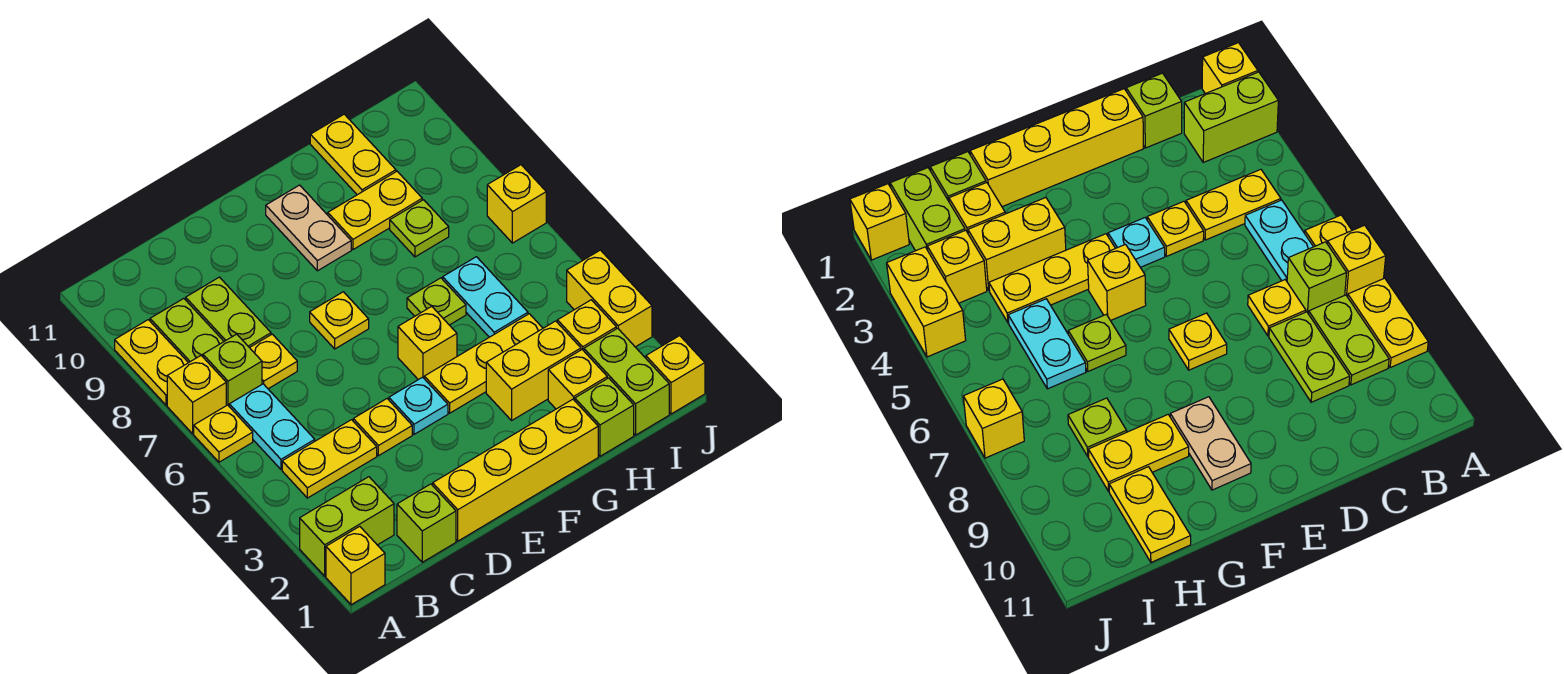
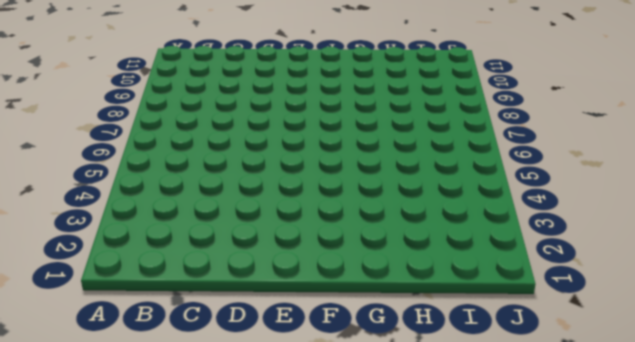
none -> yellow brick A1 level 1
none -> lime brick A2:B2 level 1
none -> yellow plate A6 level 1
none -> yellow brick A7 level 1

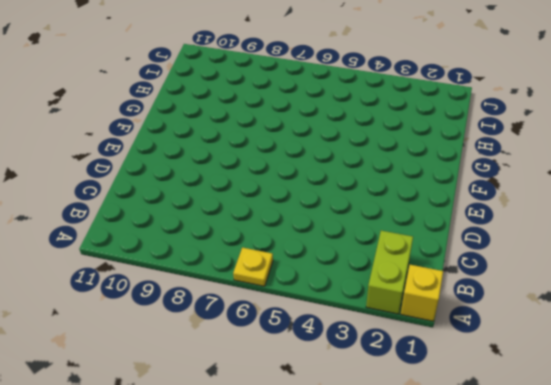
none -> yellow brick A7 level 1
none -> yellow plate A8:A9 level 1
none -> yellow plate B4:C4 level 1
none -> cyan plate B5:B6 level 1

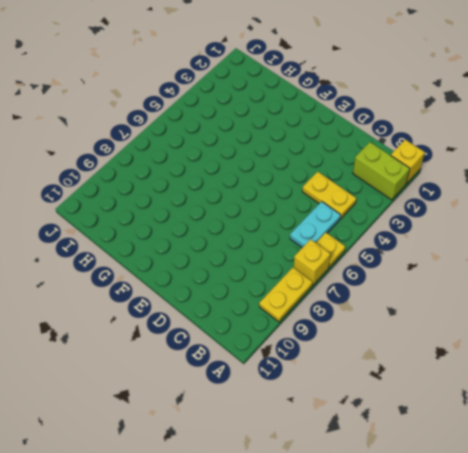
none -> lime brick B7 level 1
none -> lime plate B8:B9 level 1
none -> lime brick C1 level 1
none -> yellow plate C7 level 1

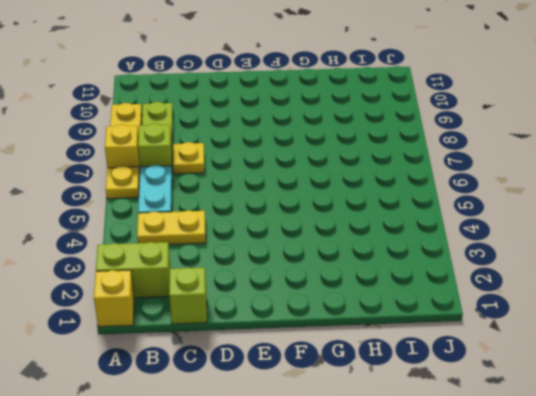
none -> lime plate C8:C9 level 1
none -> yellow brick D1:G1 level 1
none -> yellow plate D4 level 1
none -> cyan plate E4 level 1

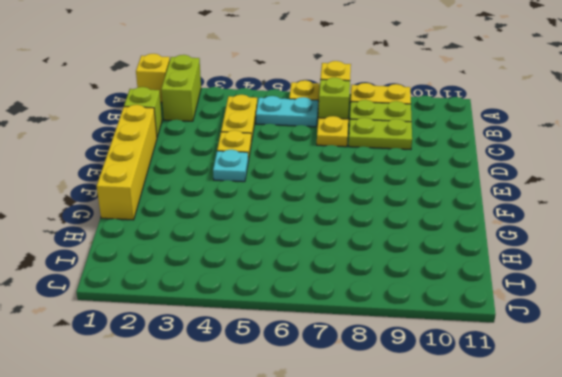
none -> yellow plate E7 level 1
none -> yellow plate F4:H4 level 1
none -> yellow brick F5 level 1
none -> tan plate F9:F10 level 1

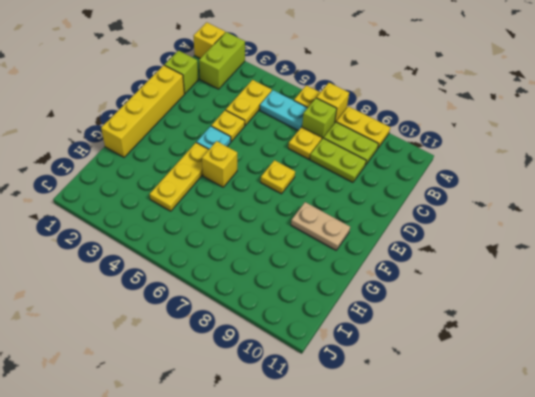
none -> yellow brick G3:H3 level 1
none -> lime plate G6 level 1
none -> yellow plate G9:H9 level 1
none -> lime brick H1 level 1

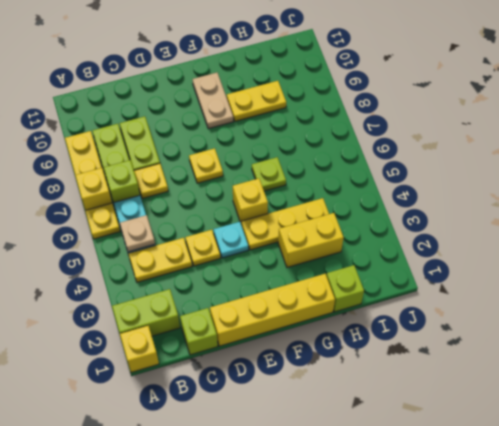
tan plate B5 level 2 -> none
none -> yellow brick H2 level 1
none -> cyan plate H5:H6 level 1
none -> lime plate H8 level 1
none -> yellow plate H10:H11 level 1

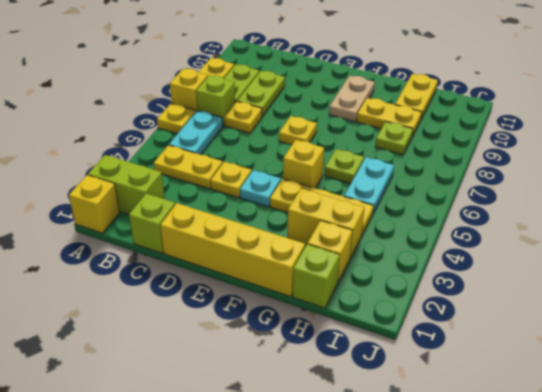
none -> lime brick I1:I2 level 1
none -> yellow brick I3 level 1
none -> yellow brick J1 level 1
none -> yellow brick J3:J4 level 1

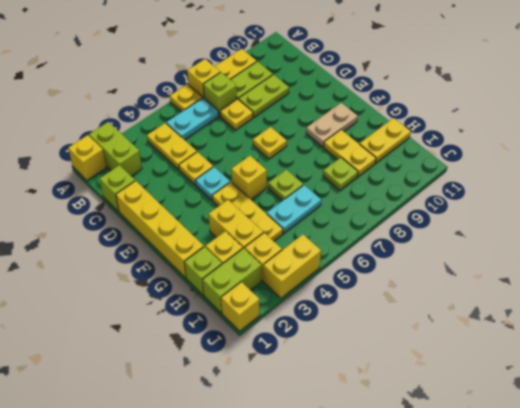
none -> yellow brick J7 level 1

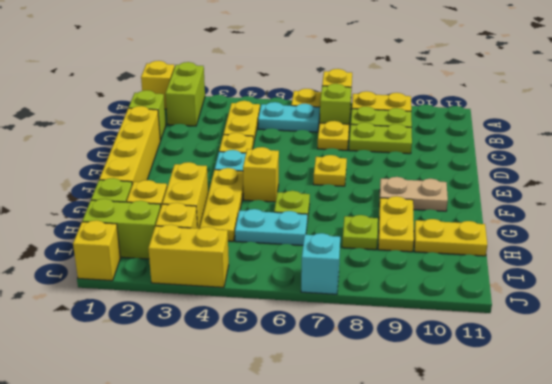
cyan brick J7 level 1 -> yellow brick J7 level 1

